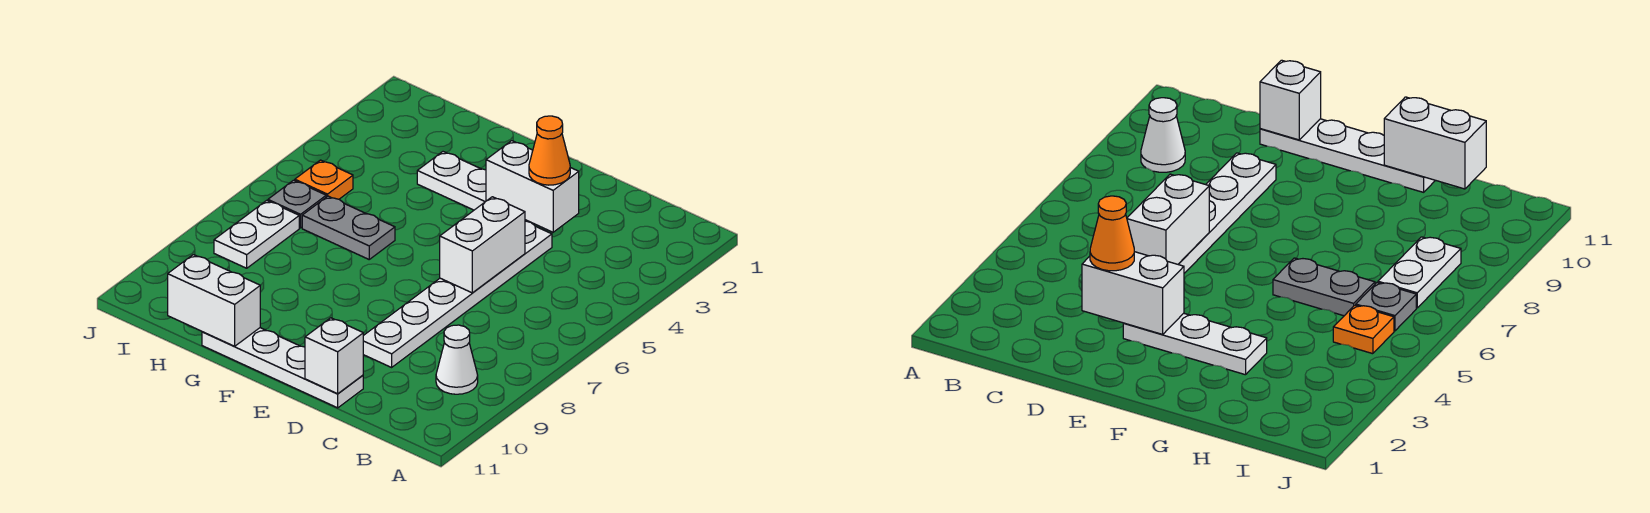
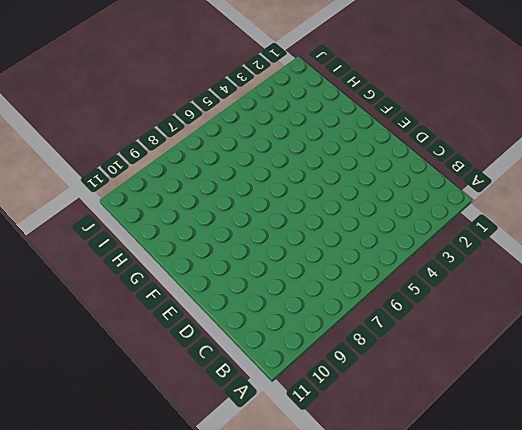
none -> white cone B9 level 1
none -> white plate D4:D9 level 1
none -> white plate D11:G11 level 1

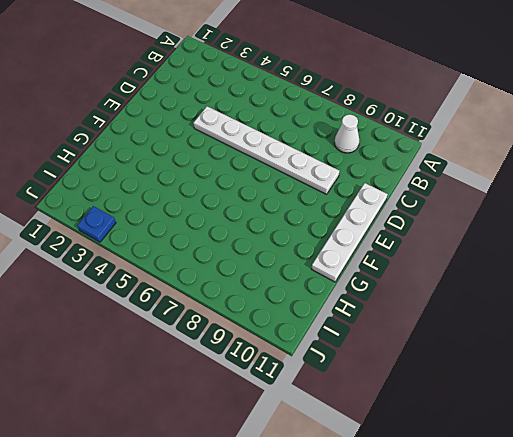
blue plate J3 level 1 -> none
none -> white plate E3:G3 level 1
none -> grey plate G6:H6 level 1
none -> orange plate I5 level 1

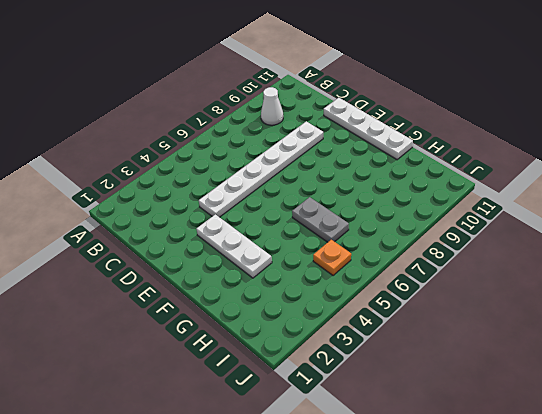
none -> grey plate I6 level 1
none -> white plate I7:I8 level 1
none -> white brick D3:E3 level 2

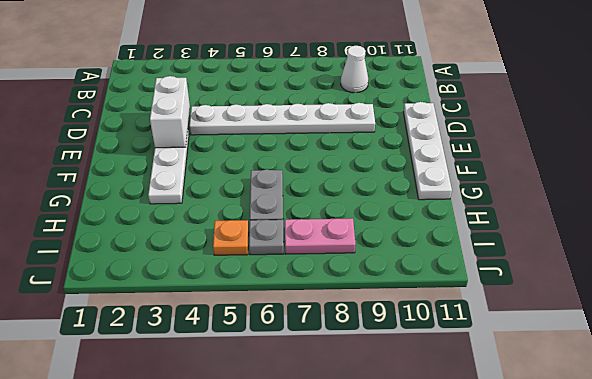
pink plate I7:I8 level 1 -> white plate I7:I8 level 1
none -> white brick D5:D6 level 2
none -> white brick D11 level 2
none -> white brick G11:H11 level 2

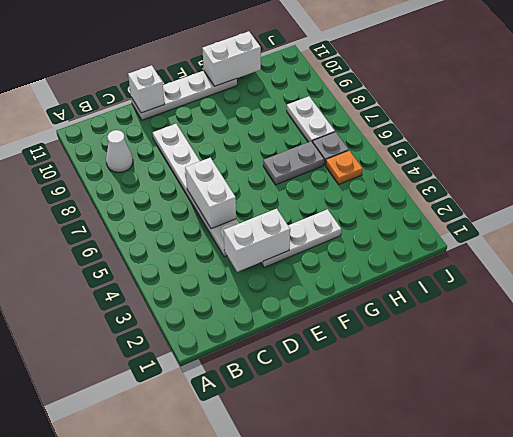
none -> orange cone D3 level 3

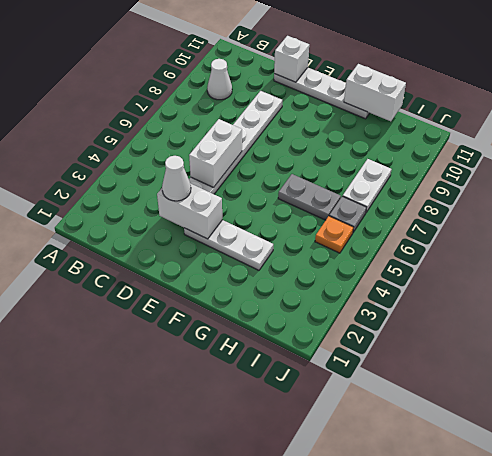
white cone D3 level 3 -> orange cone D3 level 3

